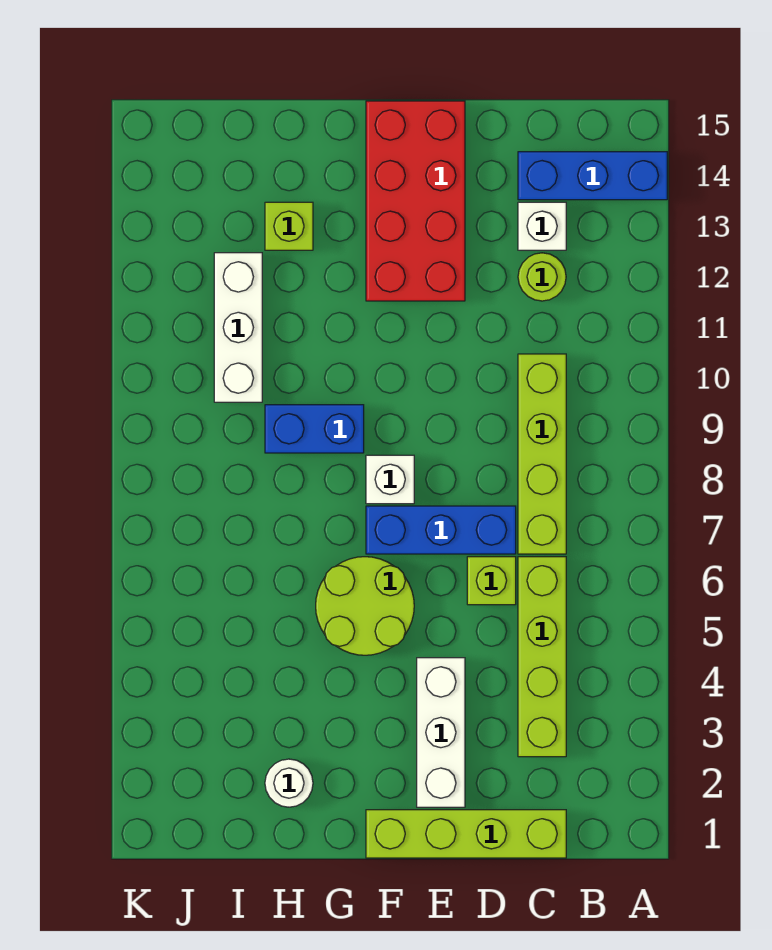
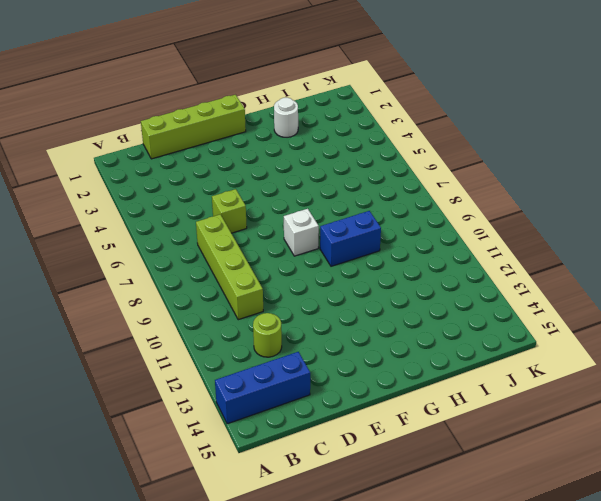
none -> lime brick C3:C6 level 1
none -> white brick C13 level 1
none -> blue brick D7:F7 level 1

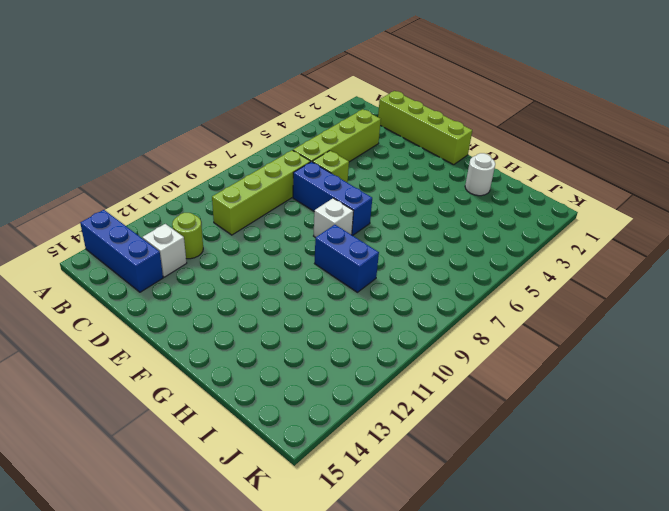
none -> white brick E2:E4 level 1
none -> red brick E12:F15 level 1
none -> lime round brick F5:G6 level 1

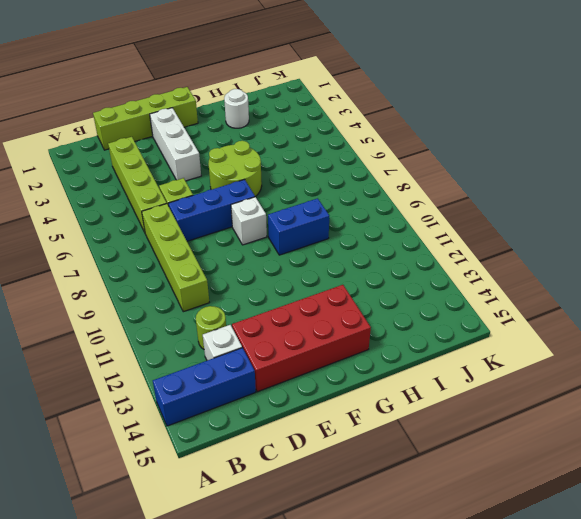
red brick D13:G14 level 1 -> red brick E12:F15 level 1
none -> lime brick H13 level 1
none -> white brick I10:I12 level 1

